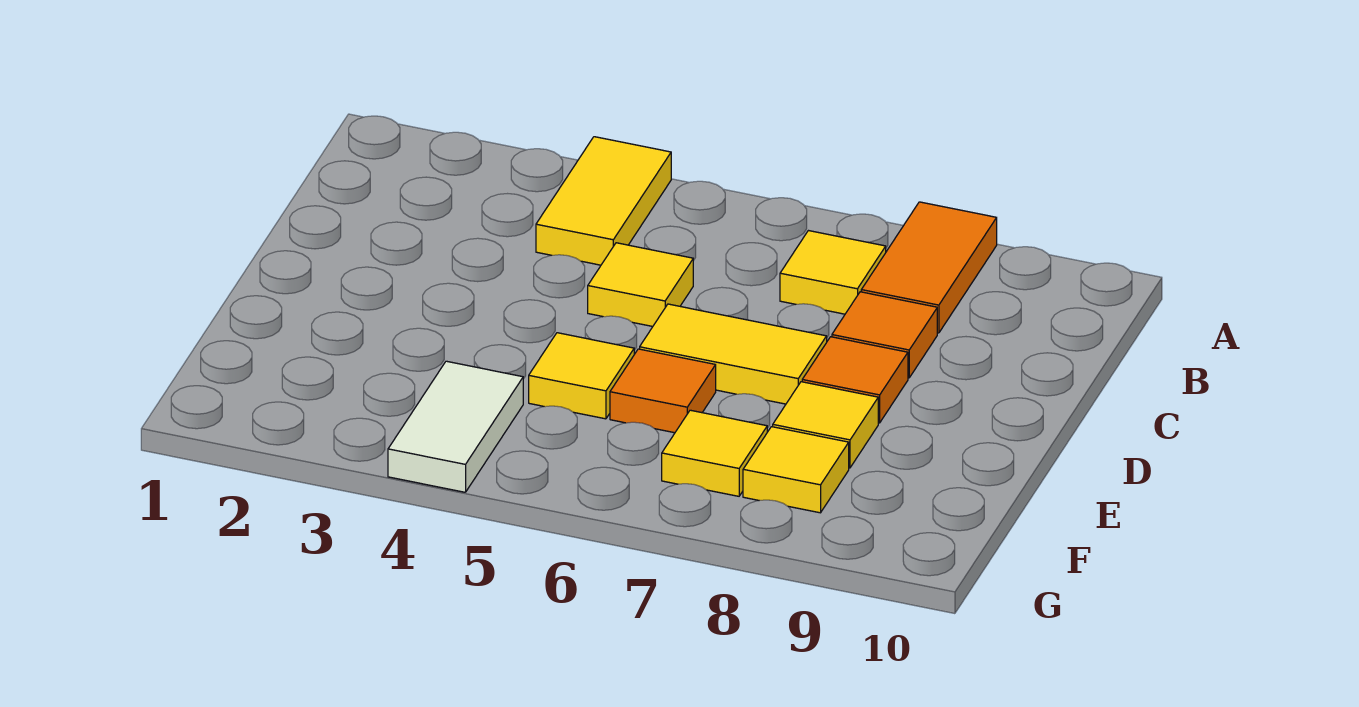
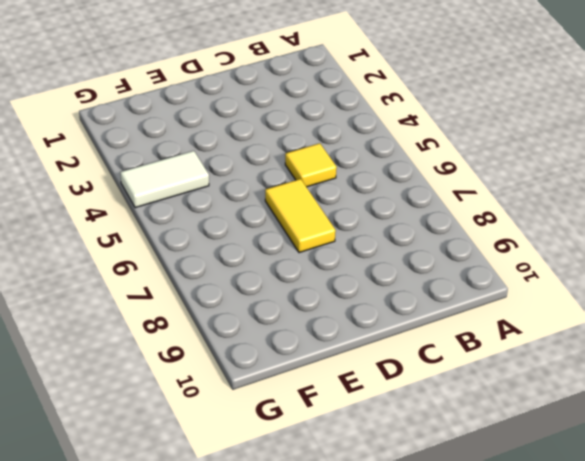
none -> yellow tile A4:B4 level 1
none -> orange tile A8:B8 level 1
none -> yellow tile B7 level 1

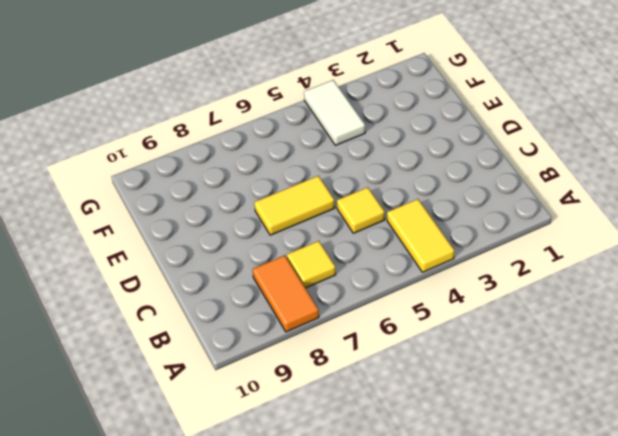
none -> orange tile C8 level 1
none -> orange tile D8 level 1
none -> yellow tile E5 level 1

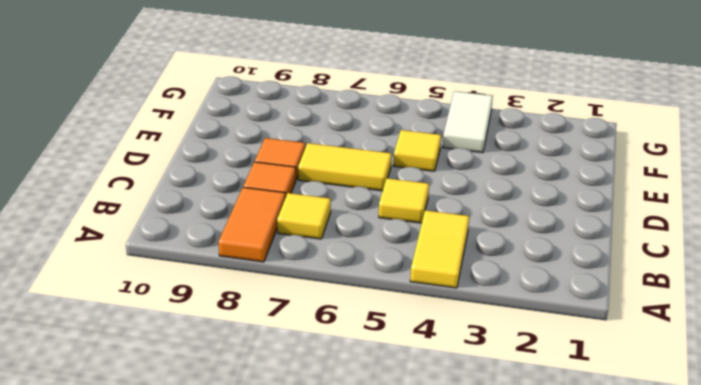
none -> orange tile E6 level 1
none -> yellow tile E8 level 1
none -> yellow tile F7 level 1

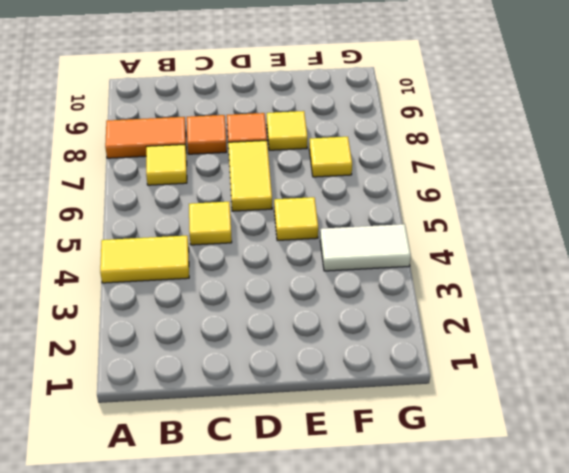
none -> orange tile E6 level 1
none -> yellow tile F8 level 1

